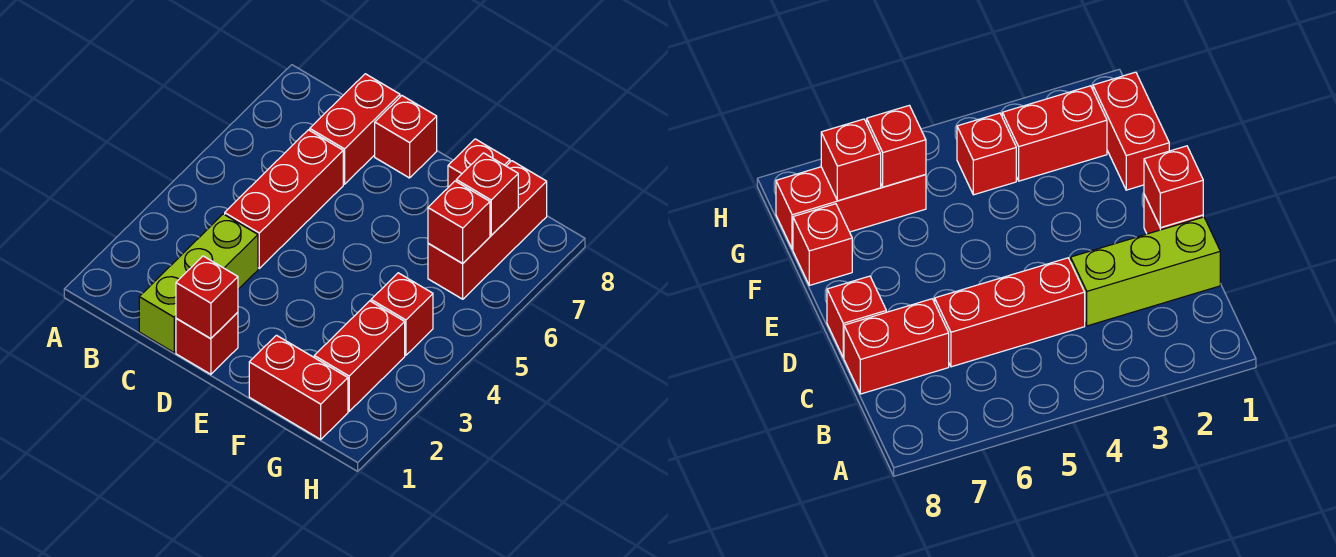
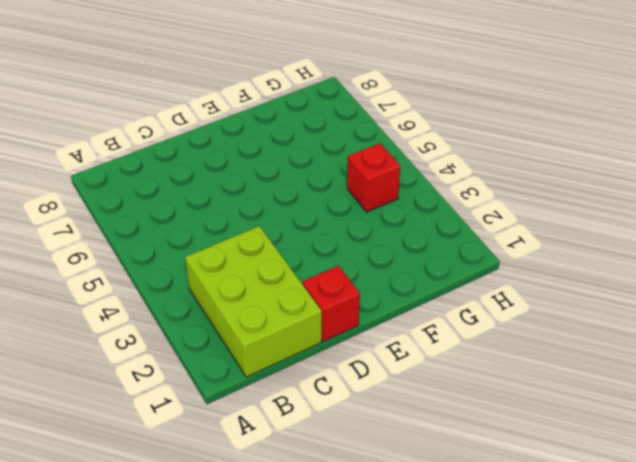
lime brick B1:C3 level 1 -> lime brick C1:C3 level 1
none -> red brick C4:C6 level 1
none -> red brick C7:C8 level 1
none -> red brick D8 level 1

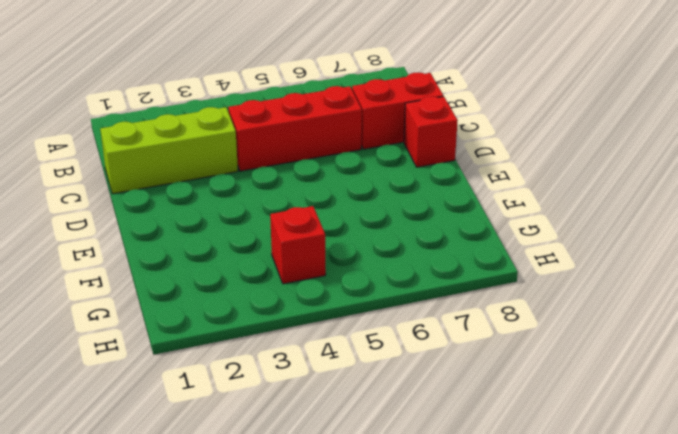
none -> red brick D1 level 1
none -> red brick F1:G1 level 1
none -> red brick F8 level 1

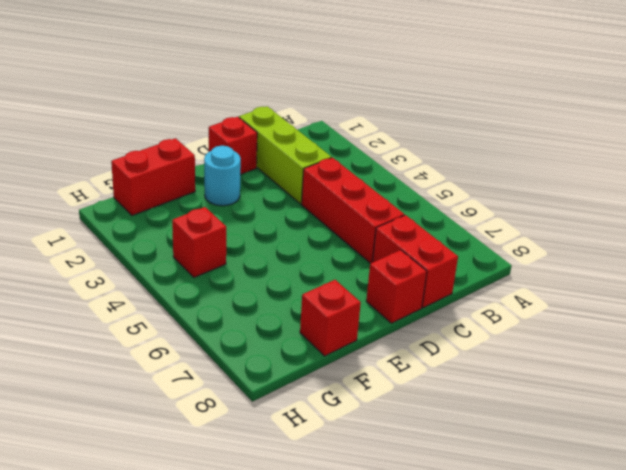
cyan round brick E2 level 1 -> none
none -> red brick G2:G3 level 1
none -> red brick G6:G8 level 1
none -> red brick D1 level 2

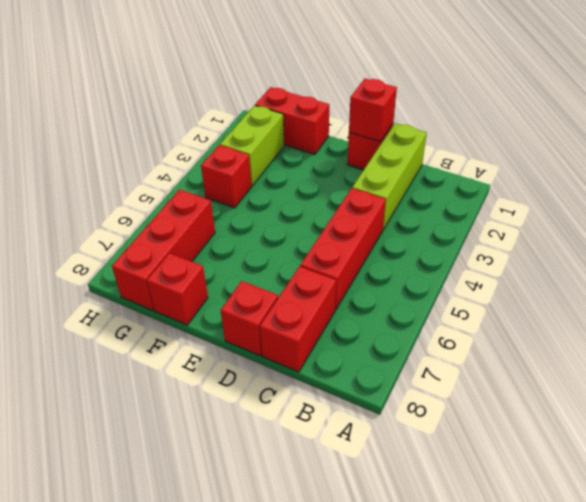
lime brick G2:G3 level 1 -> red brick G2:G3 level 1
none -> red brick G6 level 2
none -> red brick G7 level 2

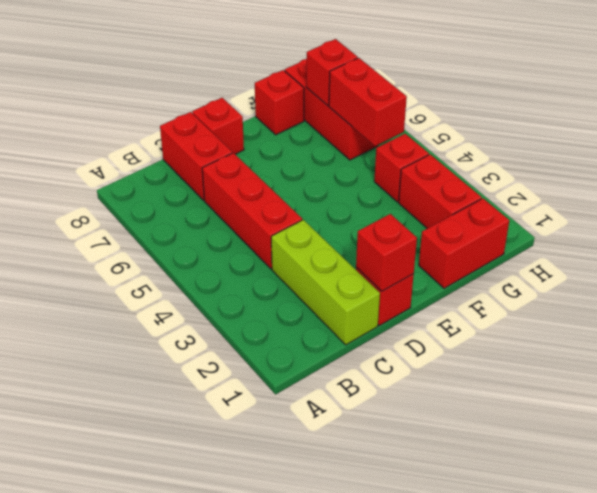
red brick G5:G6 level 2 -> red brick G6 level 2

